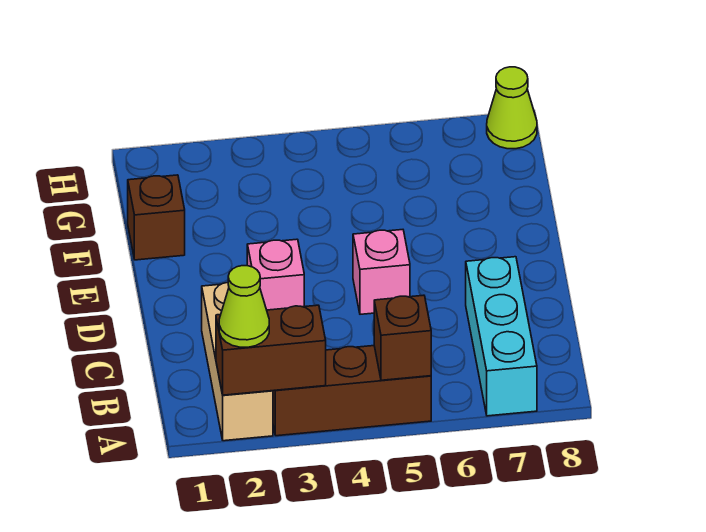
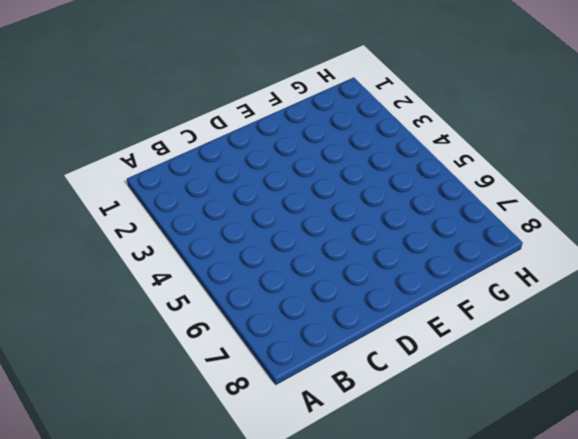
none -> tan brick A2:C2 level 1
none -> brown brick A3:A5 level 1

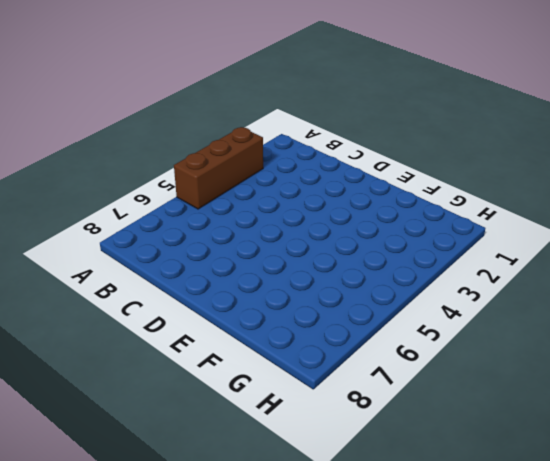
none -> tan brick A2:C2 level 1
none -> cyan brick A7:C7 level 1

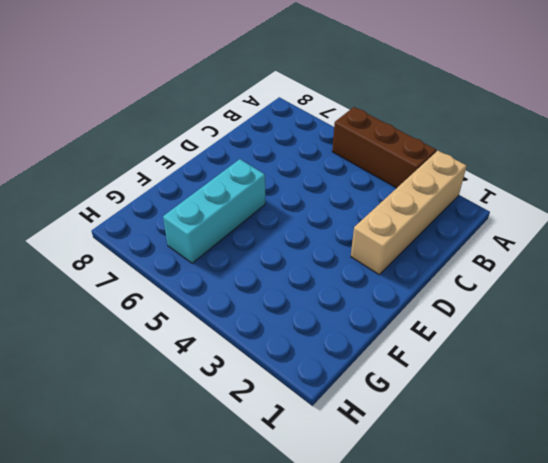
tan brick A2:D2 level 1 -> tan brick A2:C2 level 1
cyan brick E6:G6 level 1 -> cyan brick A7:C7 level 1
none -> pink brick D3 level 1
none -> pink brick D5 level 1

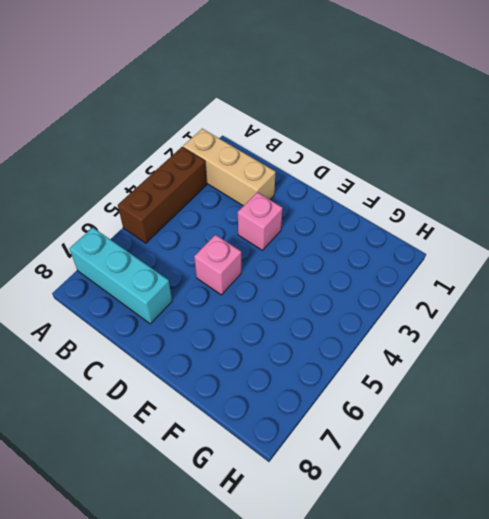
none -> brown brick F1 level 1
none -> lime cone H8 level 1

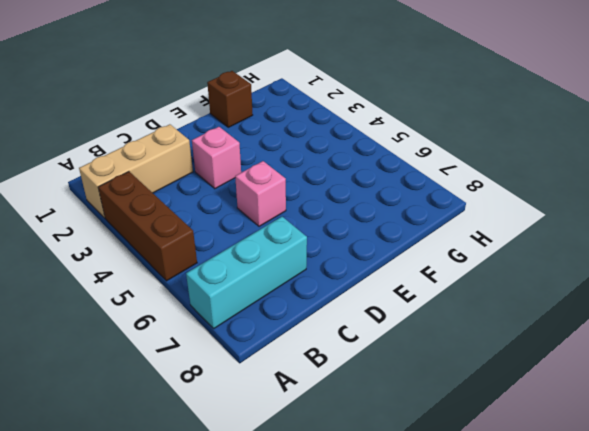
none -> lime cone H8 level 1
none -> brown brick A2:A3 level 2

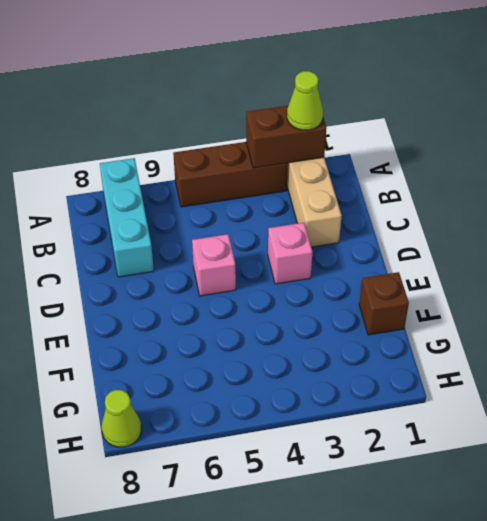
none -> brown brick A5 level 2

